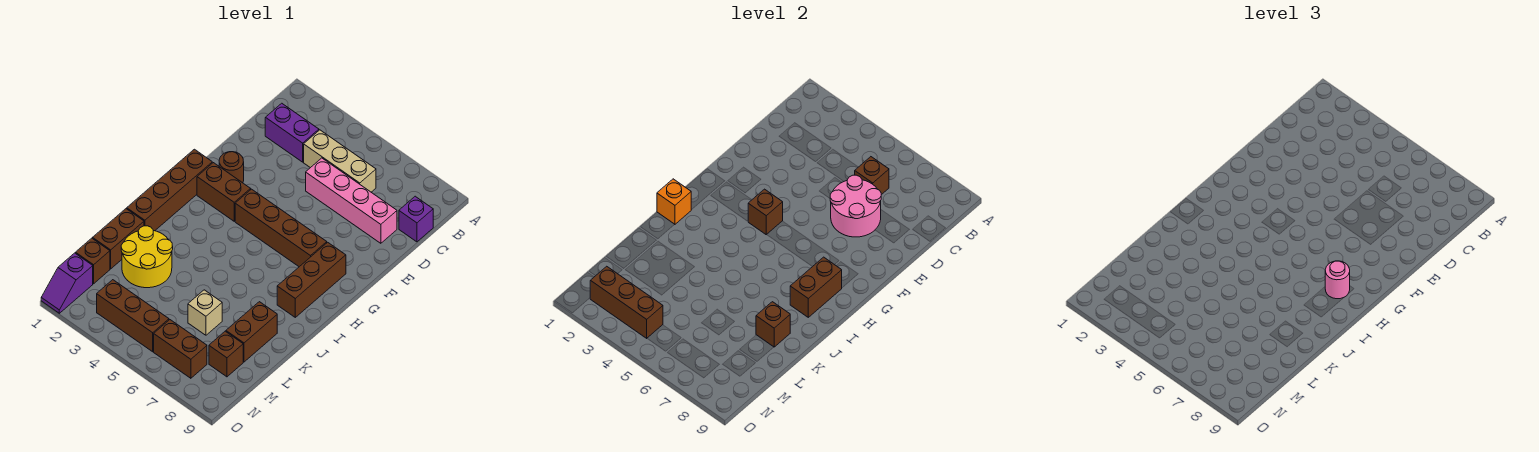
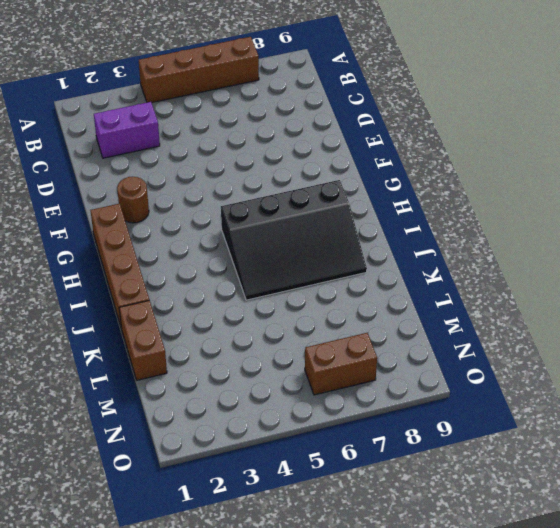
brown brick A4:A7 level 1 -> brown brick G4:G7 level 1
black slope H5:J8 level 1 top H -> brown brick G8:I8 level 1
none -> tan brick C4:C6 level 1
none -> purple brick C9 level 1
none -> pink brick D5:D8 level 1

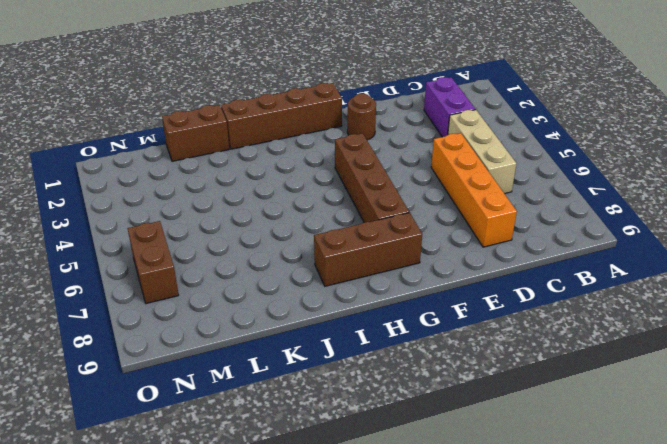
orange brick D5:D8 level 1 -> pink brick D5:D8 level 1
none -> purple brick C9 level 1
none -> brown brick G2:G3 level 1
none -> yellow round brick K2:L3 level 1

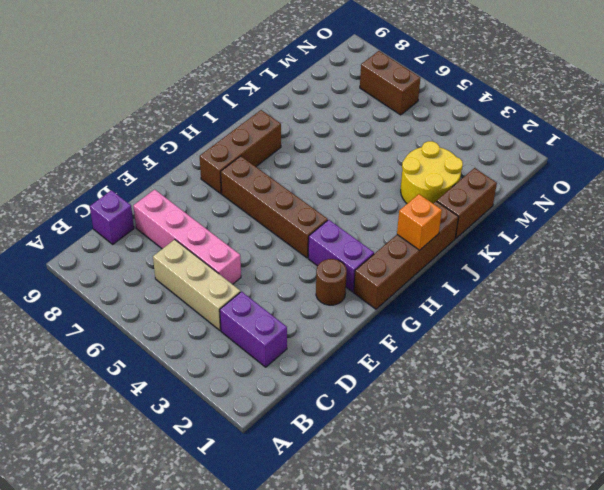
purple brick G2:G3 level 1 -> brown brick G2:G3 level 1
none -> brown brick K8:L8 level 1
none -> tan brick L6 level 1
none -> brown brick M1 level 1

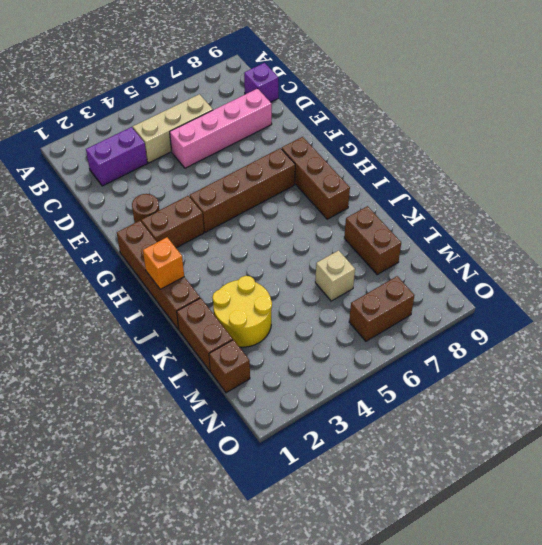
none -> brown brick M8 level 1
none -> purple slope N1:O1 level 1 top N
none -> brown brick N3:N5 level 1

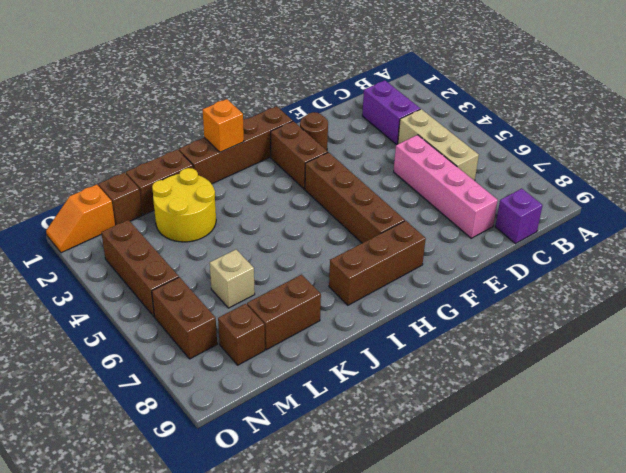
orange slope N1:O1 level 1 top N -> purple slope N1:O1 level 1 top N
none -> brown brick C6 level 2
none -> pink round brick D6:E7 level 2
none -> brown brick G4 level 2

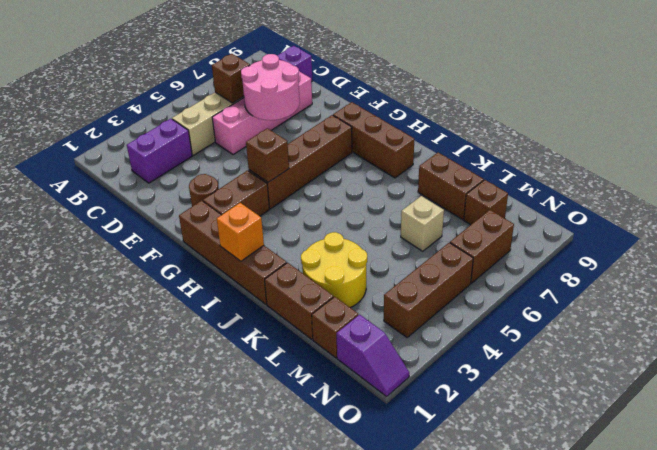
none -> brown brick H8:I8 level 2
none -> brown brick K8 level 2
none -> brown brick N2:N4 level 2

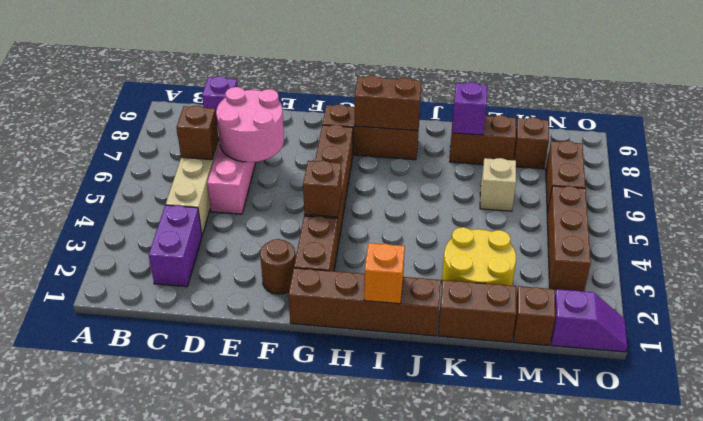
purple brick K8 level 2 -> brown brick K8 level 2
none -> brown brick N2:N4 level 2
none -> pink round brick H8 level 3

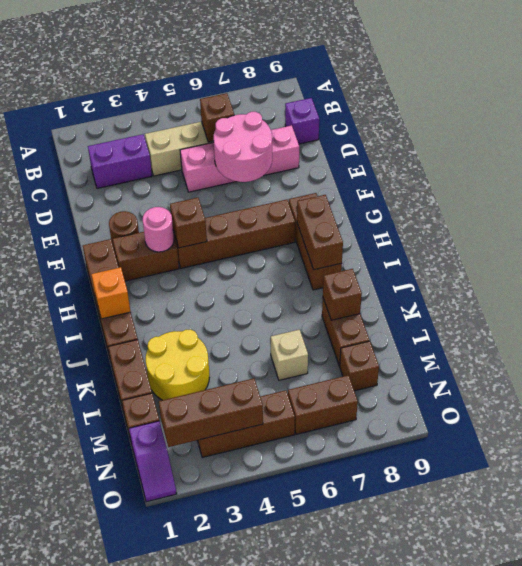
pink round brick G3 level 2 -> pink round brick H8 level 3

